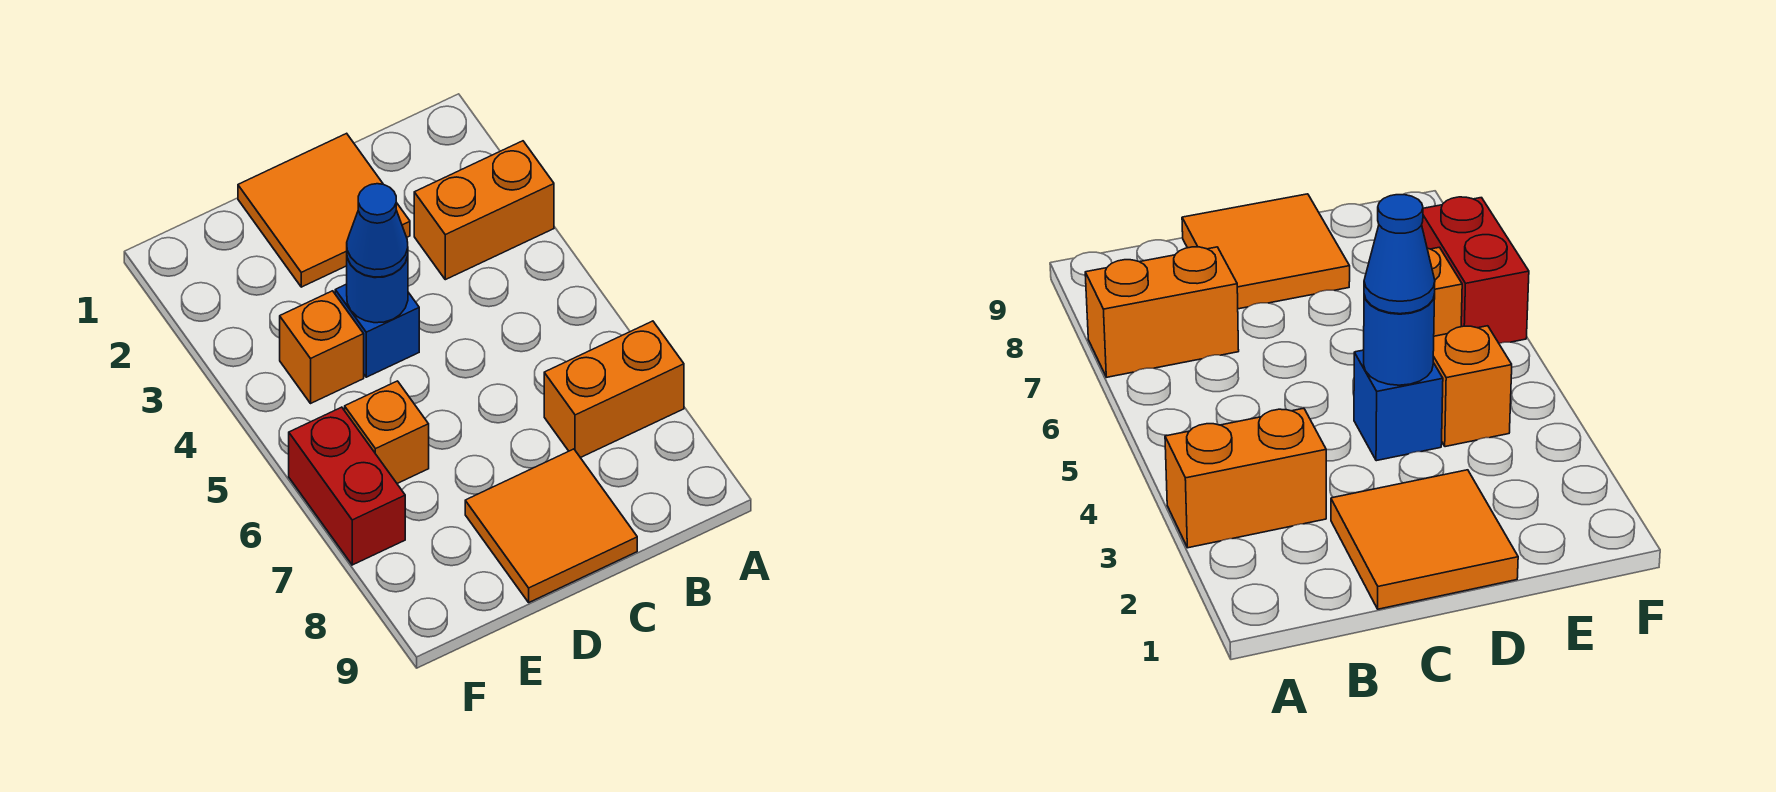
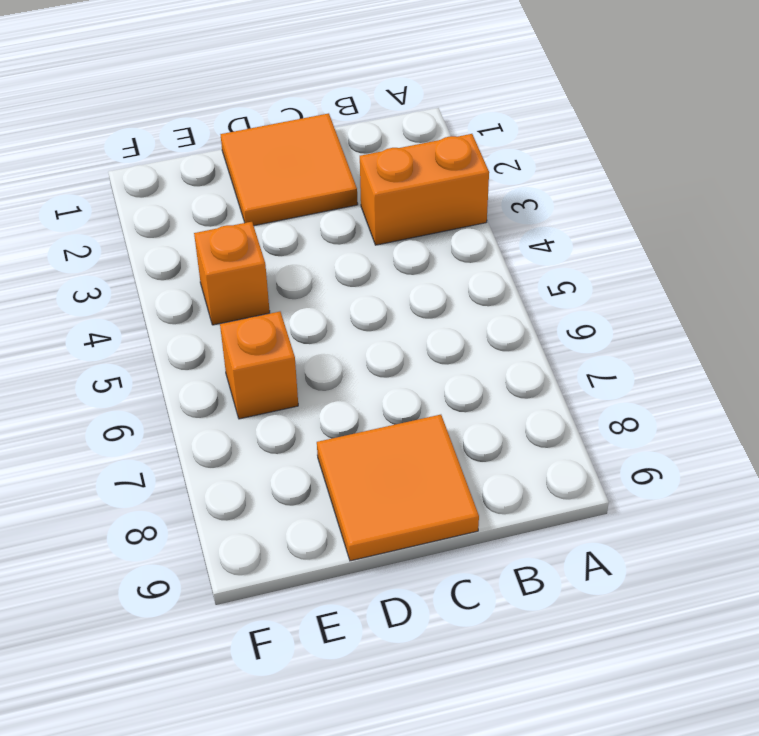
none -> orange brick A7:B7 level 1
none -> blue brick D4 level 1

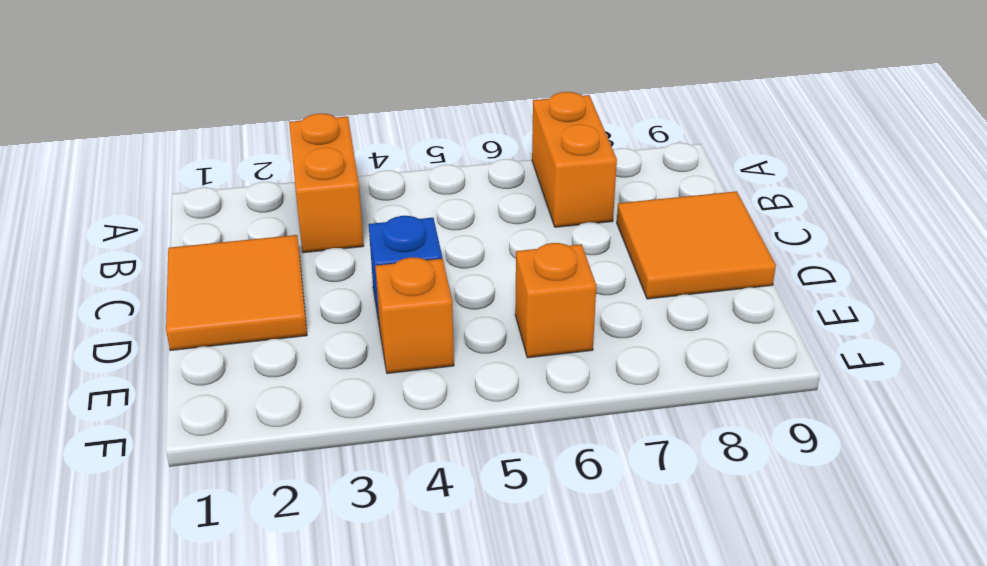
none -> red brick F6:F7 level 1
none -> blue round brick D4 level 2

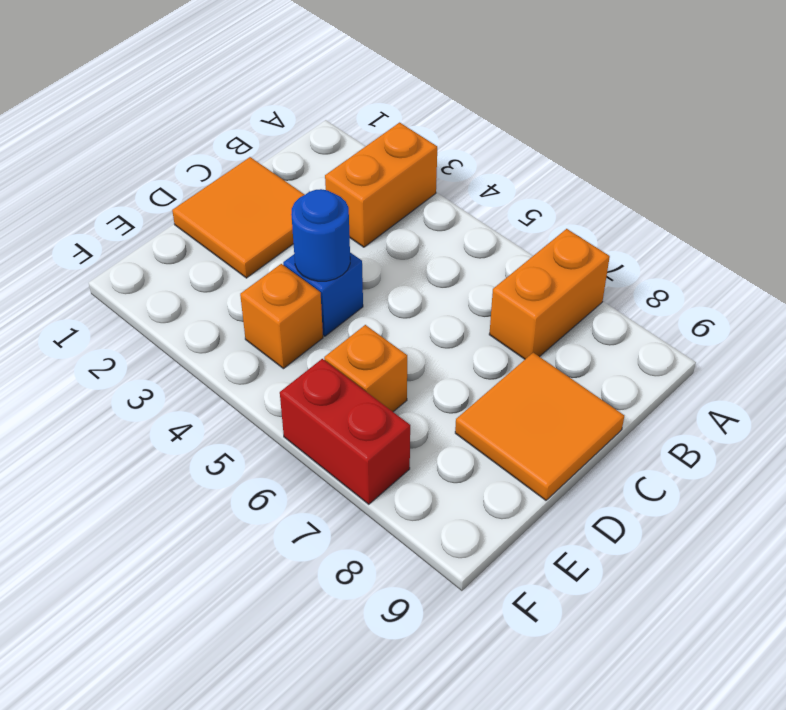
none -> blue cone D4 level 3

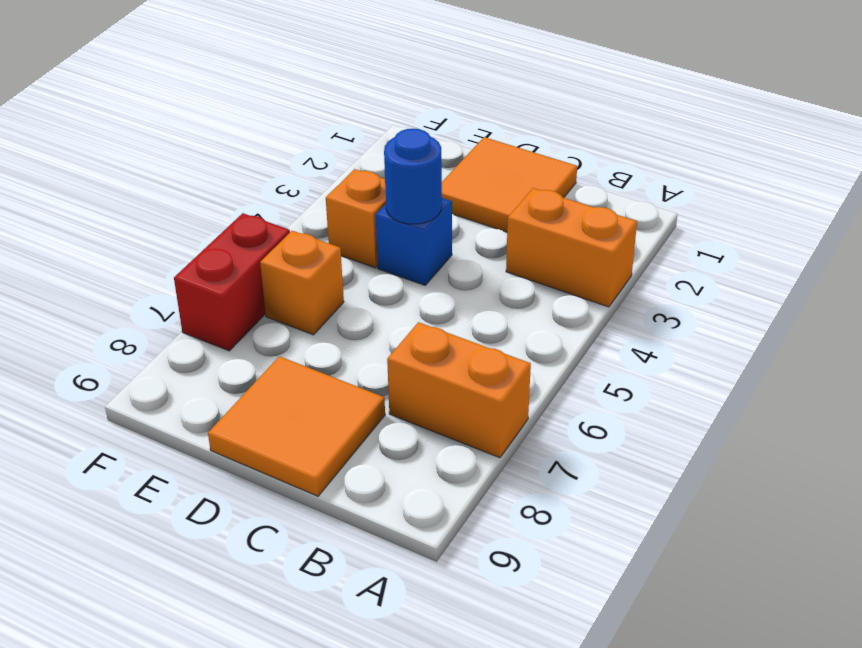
none -> blue cone D4 level 3

